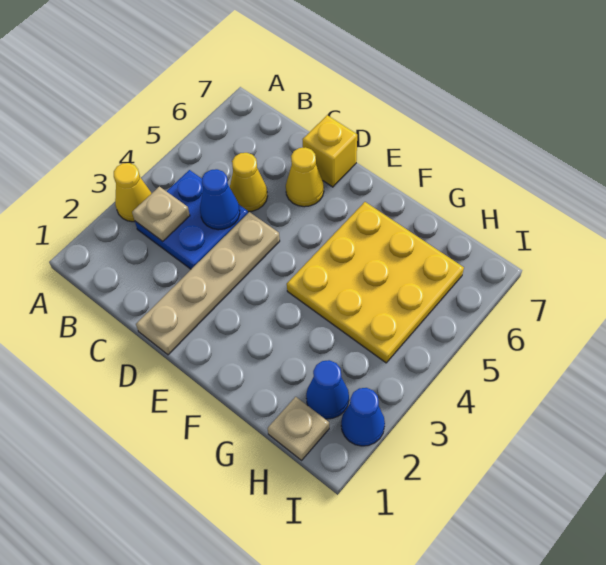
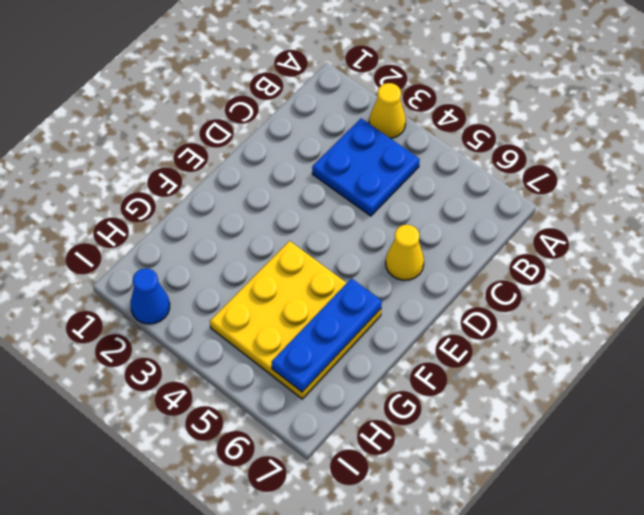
blue plate F6:H6 level 2 -> none
none -> yellow cone C5 level 1
none -> tan plate D1:D4 level 1
none -> yellow brick D7 level 1

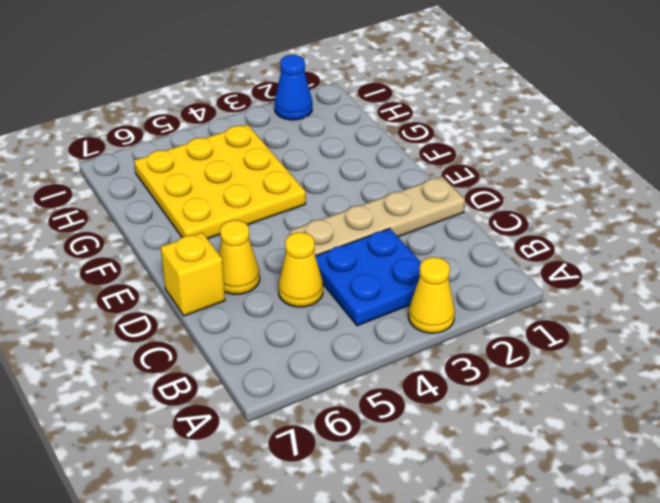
none -> tan plate H1 level 1
none -> blue cone H2 level 1
none -> tan plate B3 level 2

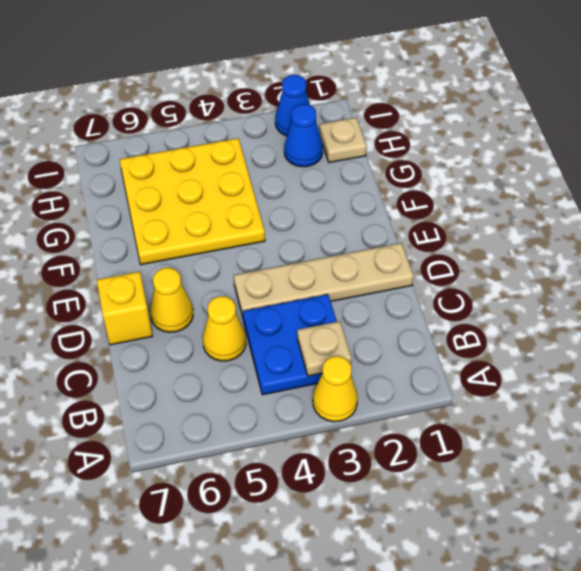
none -> blue cone C4 level 2

